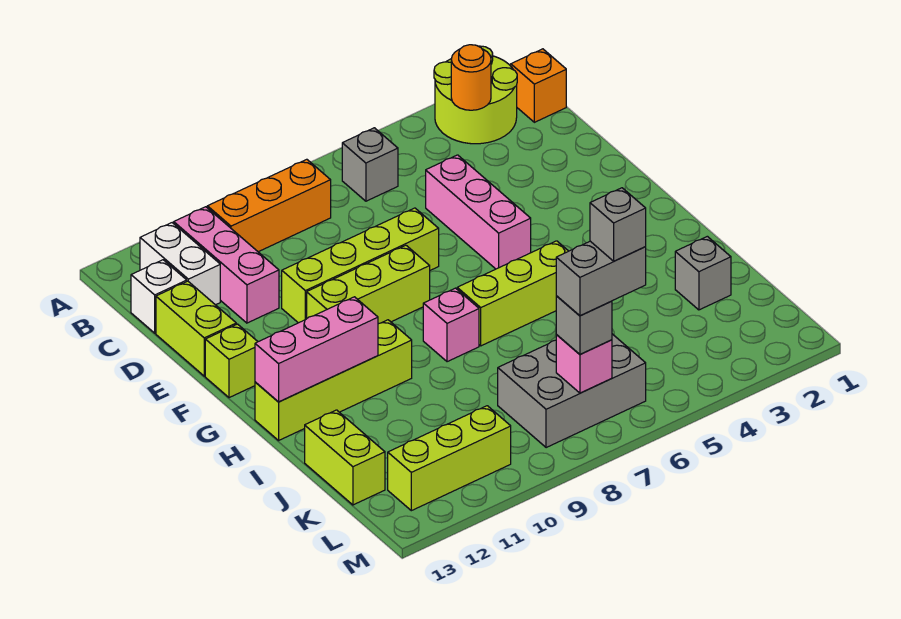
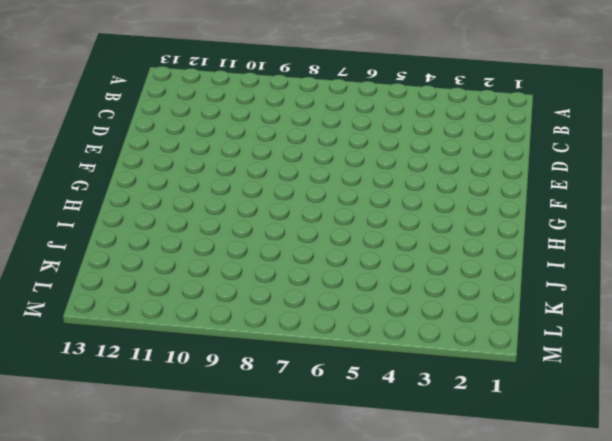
none -> lime round brick A2:B3 level 1
none -> orange brick B1 level 1
none -> grey brick B6 level 1

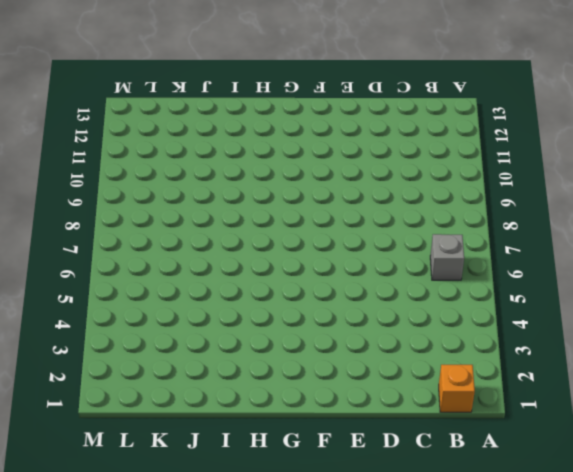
none -> lime round brick A2:B3 level 1
none -> orange brick B8:B10 level 1
none -> pink brick B11:D11 level 1

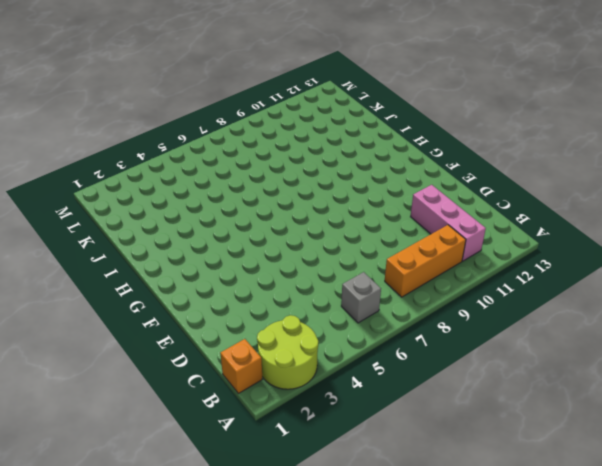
none -> white brick B12:C12 level 1
none -> white brick C13 level 1
none -> pink brick D5:F5 level 1

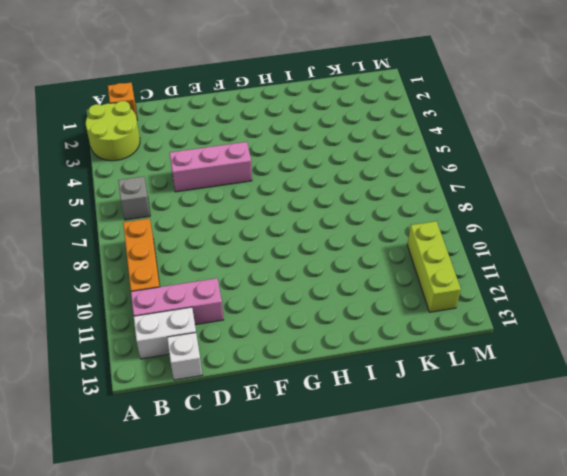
none -> lime brick D13:E13 level 1
none -> lime brick E7:E10 level 1
none -> lime brick F8:F10 level 1

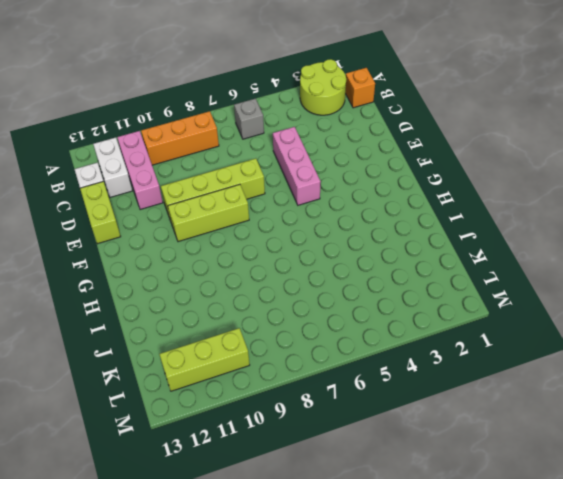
none -> lime brick F13 level 1
none -> lime brick H5:H7 level 1
none -> pink brick H8 level 1

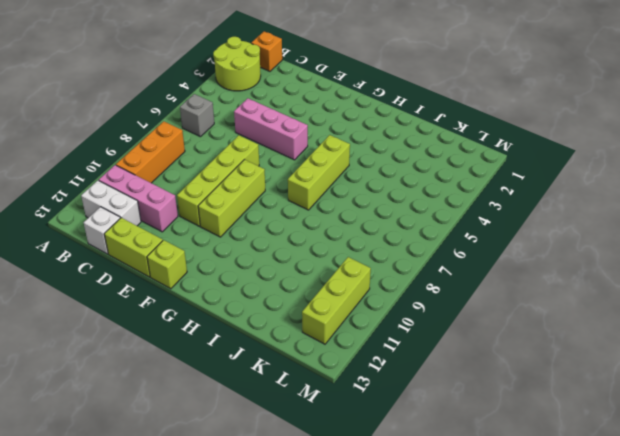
none -> pink brick H8 level 1
none -> lime brick H10:H13 level 1
none -> grey brick J2 level 1

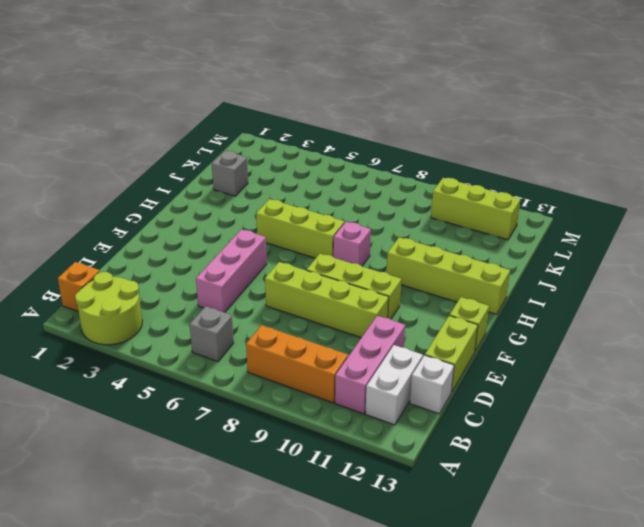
none -> lime brick J13:K13 level 1
none -> grey brick K6:L8 level 1
none -> orange round brick B3 level 2

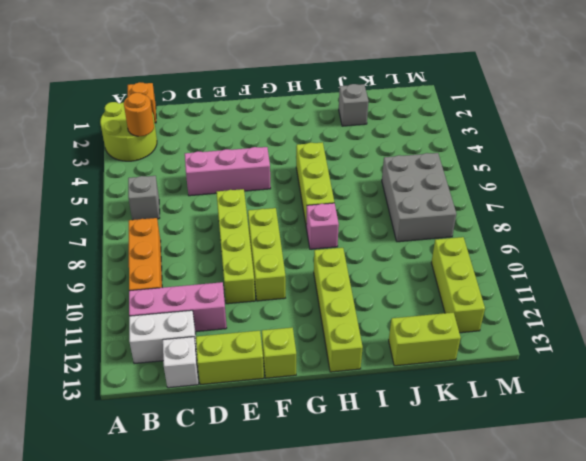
none -> pink brick H11:H13 level 2
none -> pink brick L7 level 2
none -> grey brick L7 level 3

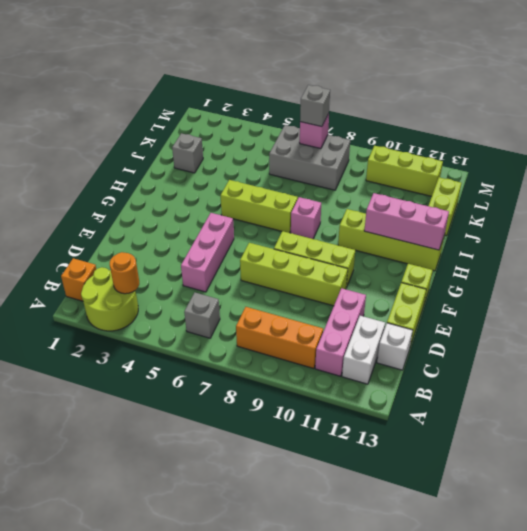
none -> grey brick L6:L7 level 4
none -> grey brick L6 level 5

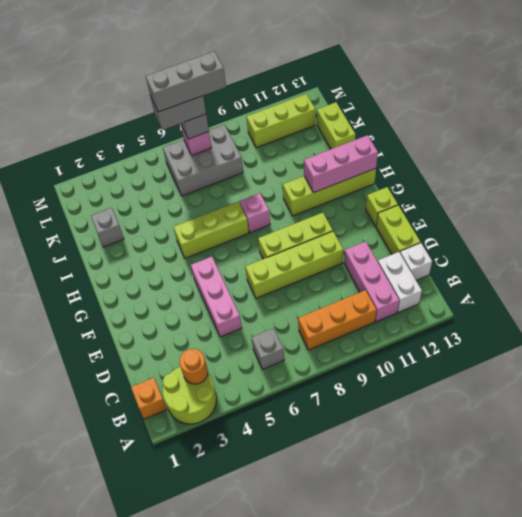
grey brick L6:L8 level 5 -> grey brick L6 level 5

